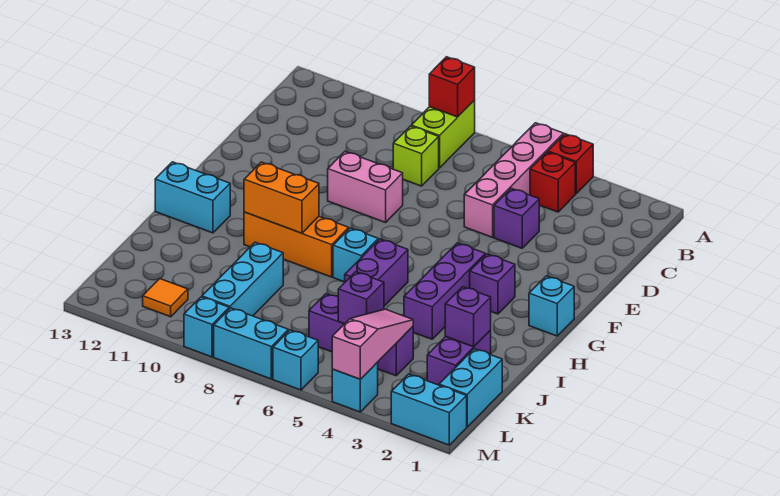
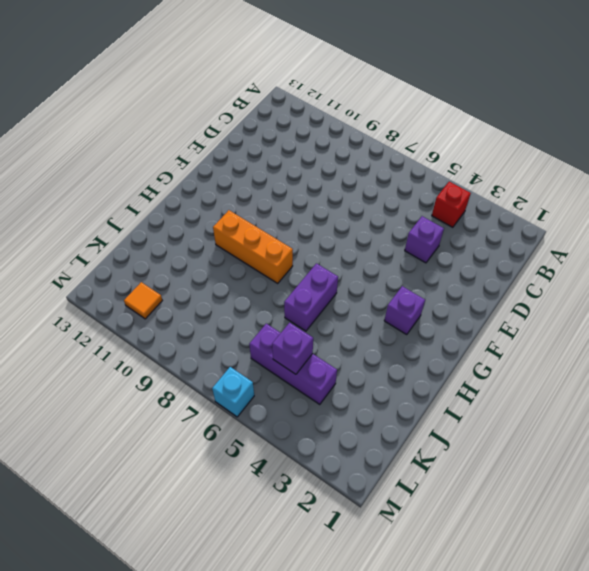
none -> red brick A4 level 1
none -> pink brick A5:D5 level 1
none -> lime brick A8:B8 level 1

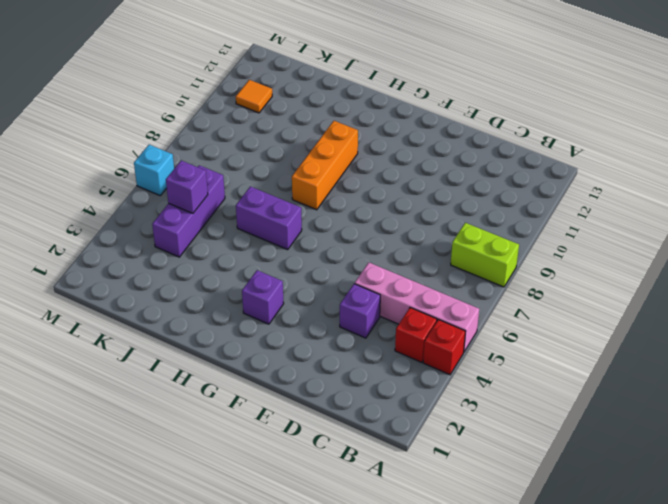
none -> lime brick C8 level 1
none -> pink brick E8:E9 level 1
none -> cyan brick G1 level 1

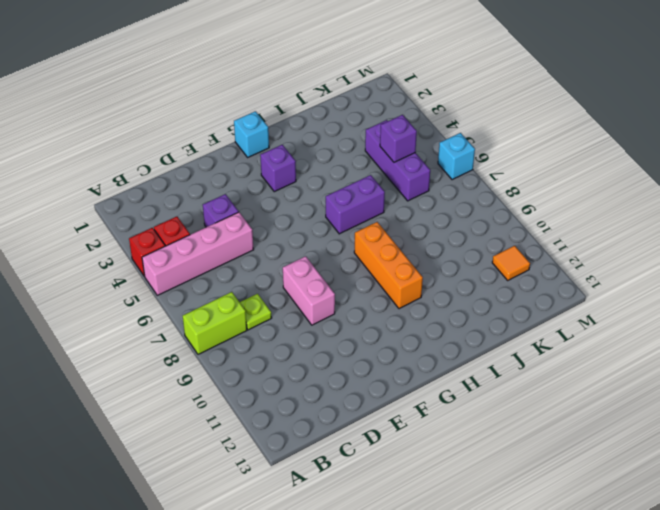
lime plate C8 level 1 -> lime brick C8 level 1
none -> purple brick G4:I4 level 1
none -> cyan brick H7 level 1
none -> cyan brick H12:H13 level 1

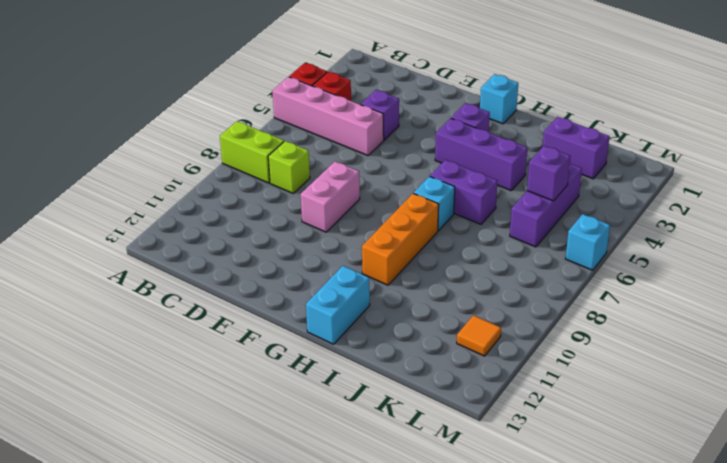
none -> cyan brick J9:L9 level 1
none -> cyan brick K1:L1 level 1
none -> cyan brick M1:M2 level 1

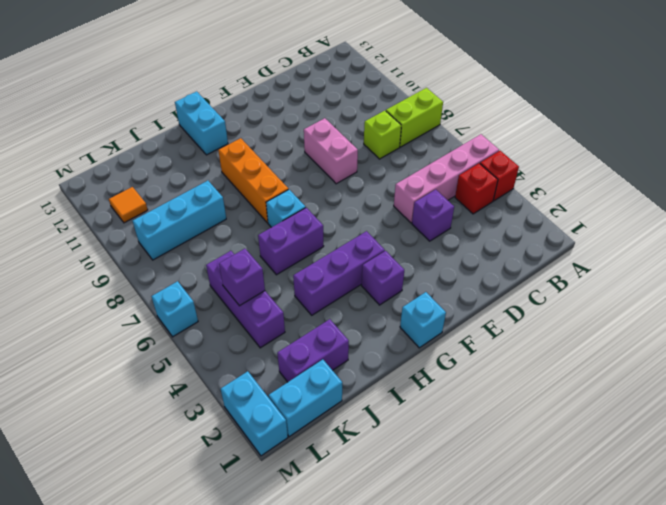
none -> cyan brick M4 level 1
none -> cyan brick M7:M8 level 1
none -> cyan brick M9 level 1

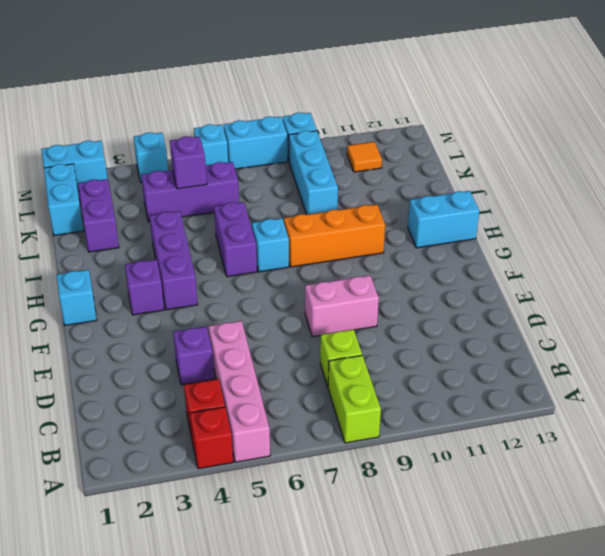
none -> red brick A8 level 2
none -> orange brick H9:H10 level 2
none -> purple brick J2 level 2

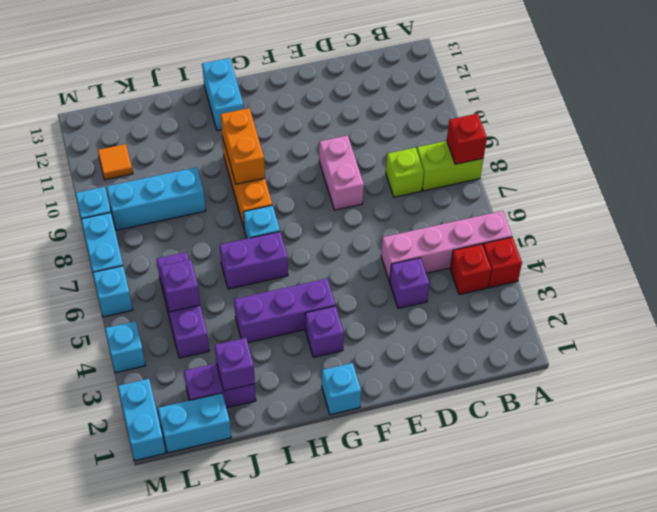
none -> pink slope K4:M4 level 2 top M

